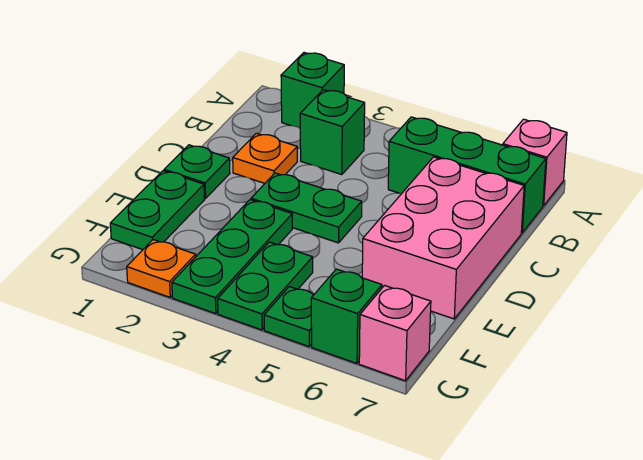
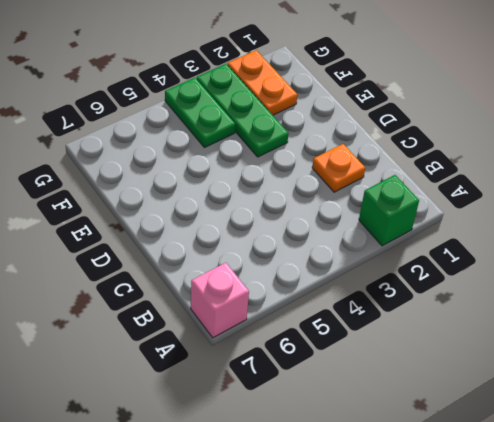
orange plate F2:G2 level 1 -> orange plate G2 level 1
none -> green brick B3 level 1
none -> green brick B5:B7 level 1
none -> pink brick C6:E7 level 1

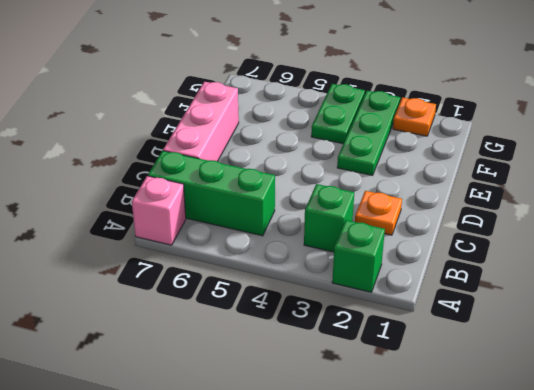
pink brick C7:E7 level 1 -> pink brick C6:E7 level 1
none -> green plate D1 level 1
none -> green plate D3:D4 level 1
none -> green plate E1:F1 level 1

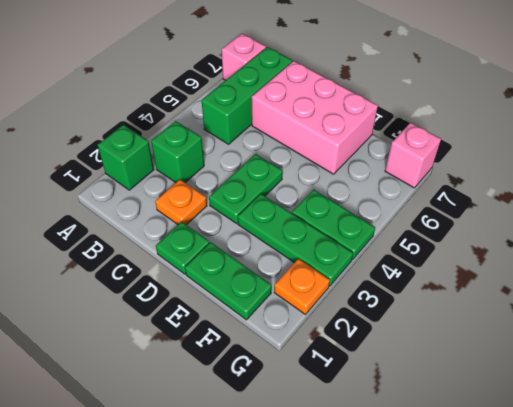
none -> green plate G5 level 1
none -> green brick G6 level 1

